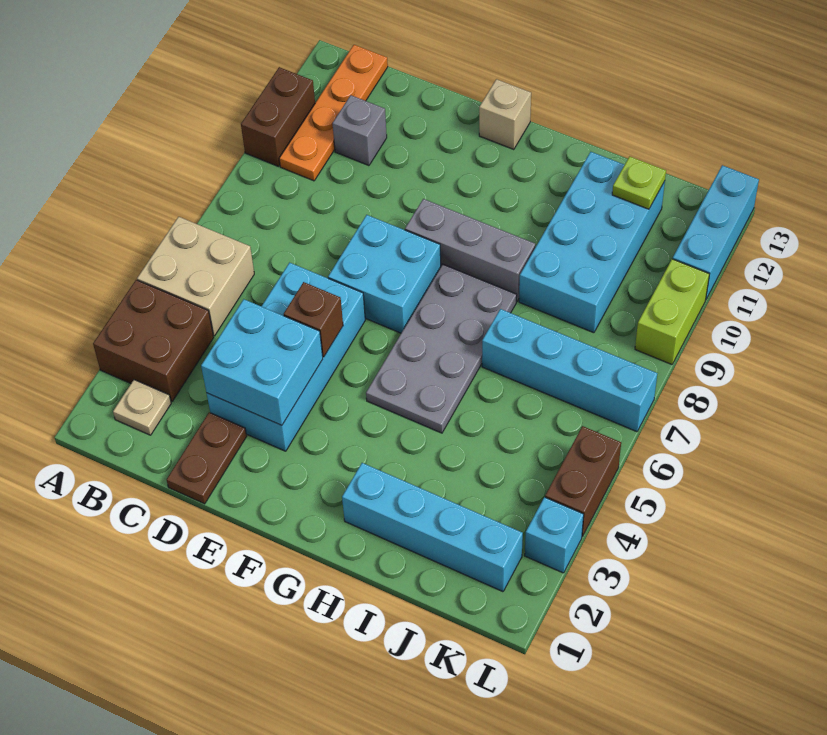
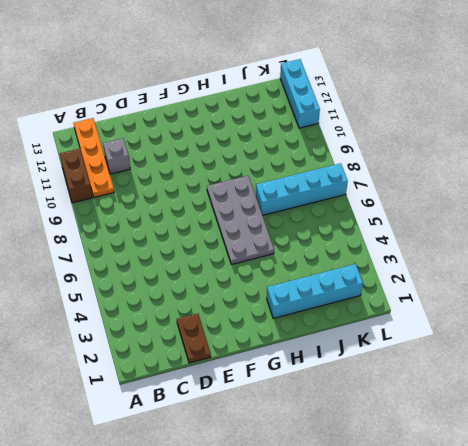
none -> brown brick A3:B4 level 1
none -> tan brick A5:B6 level 1
none -> tan plate B2 level 1

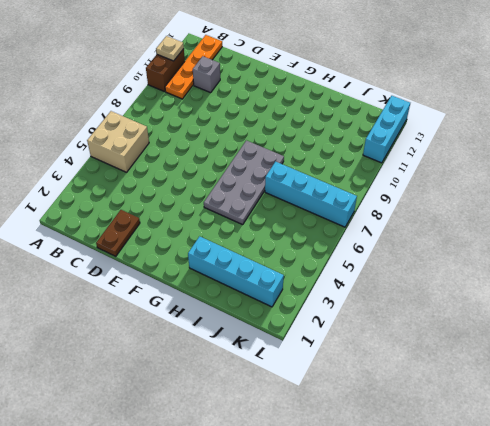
tan plate A11 level 2 -> tan plate B2 level 1
none -> brown brick A3:B4 level 1
none -> cyan brick D3:E6 level 1
none -> cyan brick E7:F8 level 1

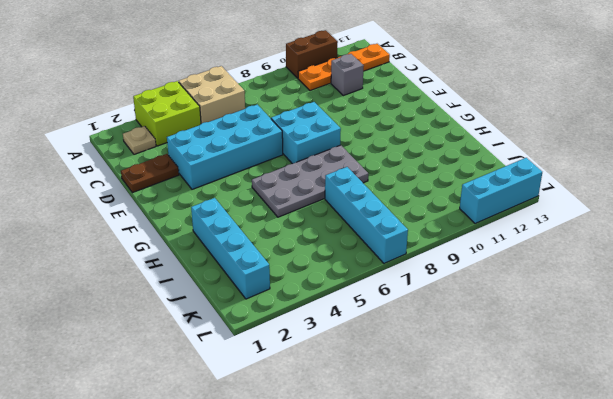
lime brick A3:B4 level 1 -> brown brick A3:B4 level 1
none -> grey brick F9:H9 level 1
none -> tan brick F13 level 1
none -> cyan brick I9:J12 level 1

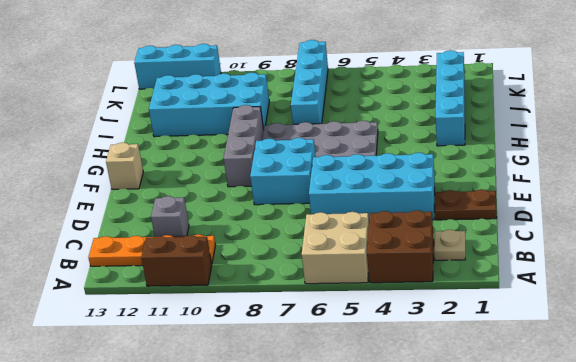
none -> cyan brick L3 level 1
none -> brown brick L4:L5 level 1
none -> lime brick L9:L10 level 1

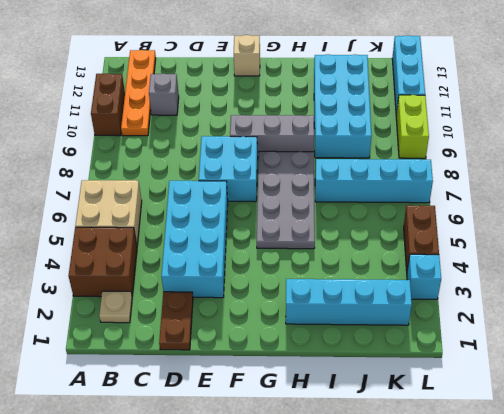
none -> cyan brick D3:E4 level 2
none -> brown brick E5 level 2
none -> lime plate J12 level 2

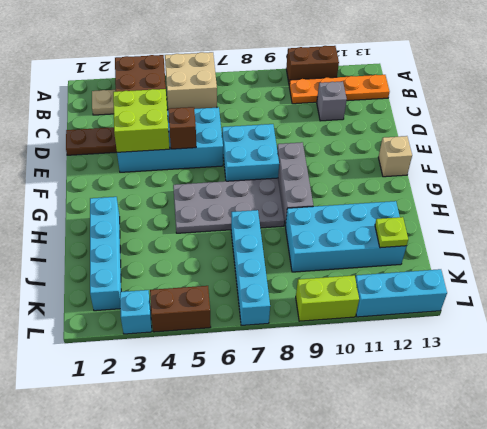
lime brick D3:E4 level 2 -> cyan brick D3:E4 level 2

